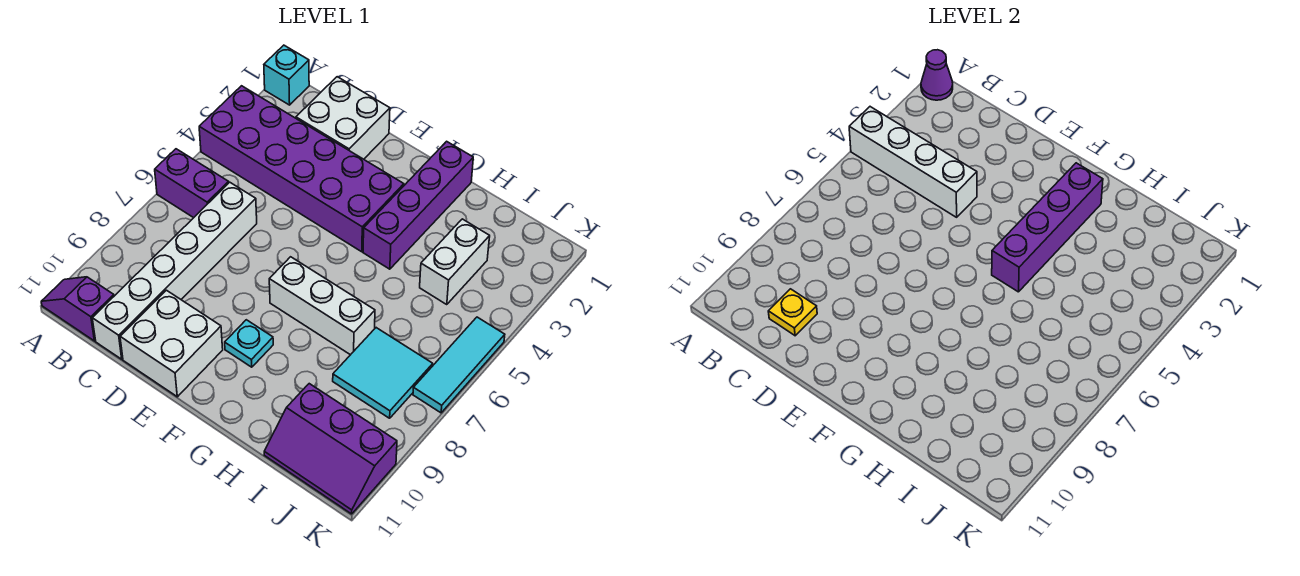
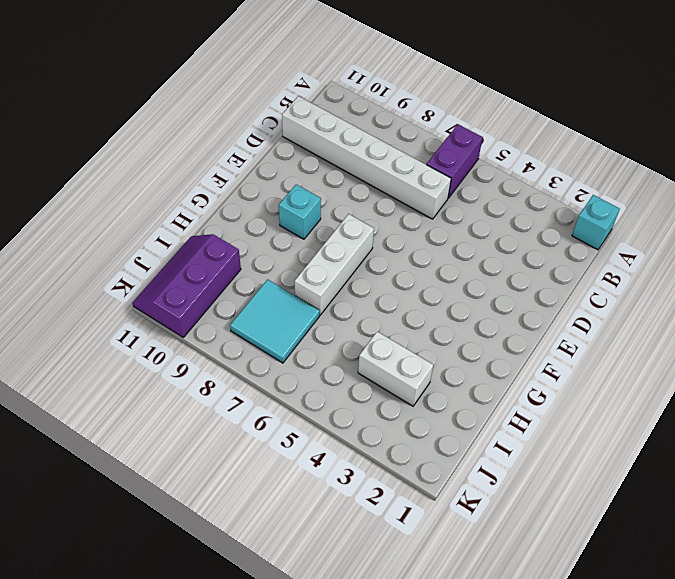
cyan brick F9 level 1 -> cyan plate F9 level 1
none -> purple brick A3:F4 level 1
none -> purple slope A11:B11 level 1 top B
none -> white brick C1:D2 level 1

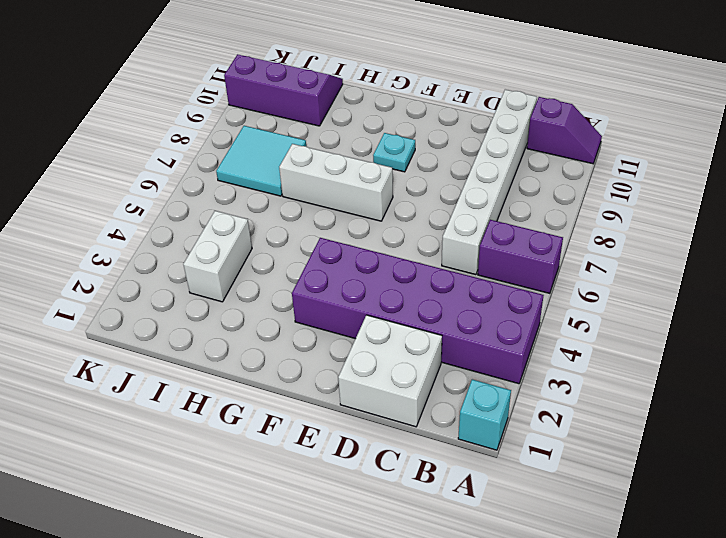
none -> white brick D10:E11 level 1
none -> purple brick G1:G4 level 1
none -> cyan tile K5:K7 level 1

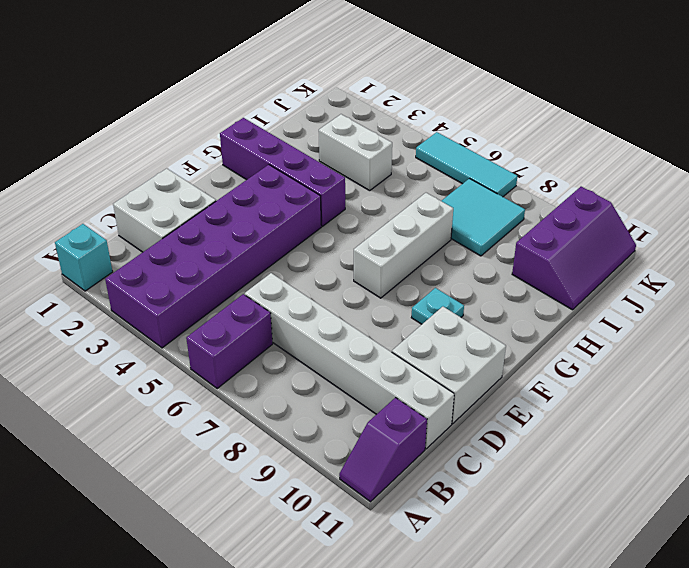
none -> purple cone A1 level 2
none -> white brick A4:D4 level 2
none -> yellow plate C10 level 2

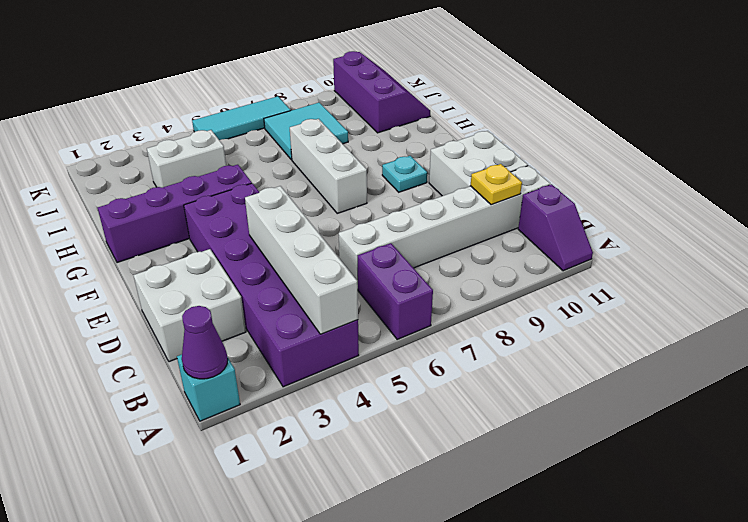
none -> purple brick G2:G5 level 2

